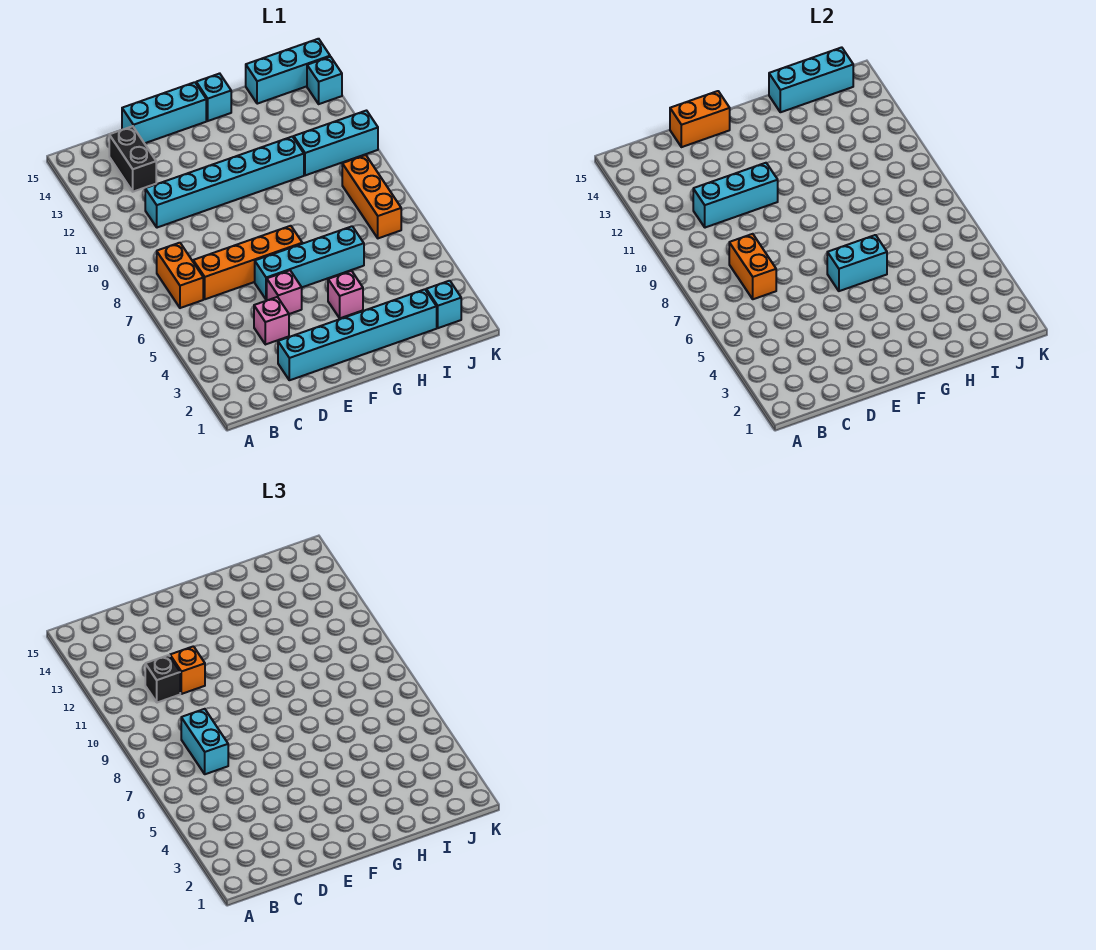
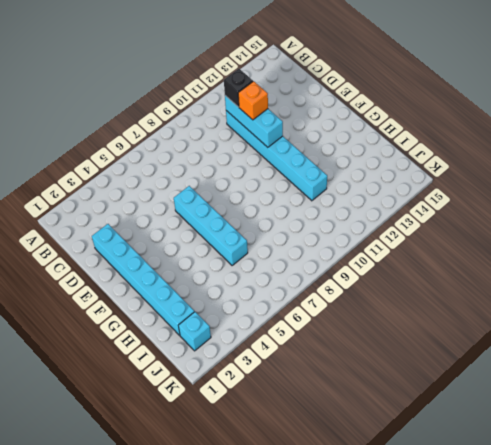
none -> orange brick B7:B8 level 1
none -> orange brick C7:F7 level 1
none -> black brick C13:C14 level 1

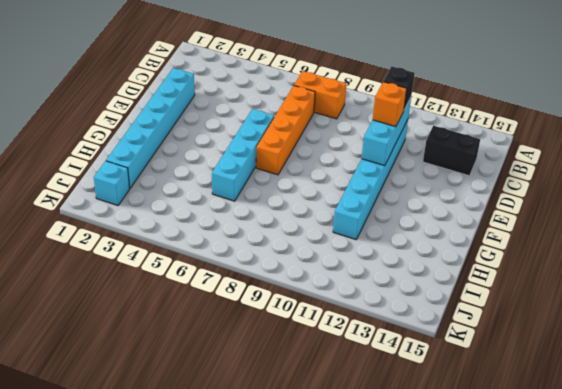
none -> pink brick D4 level 1
none -> cyan brick D15:F15 level 1
none -> pink brick E5 level 1

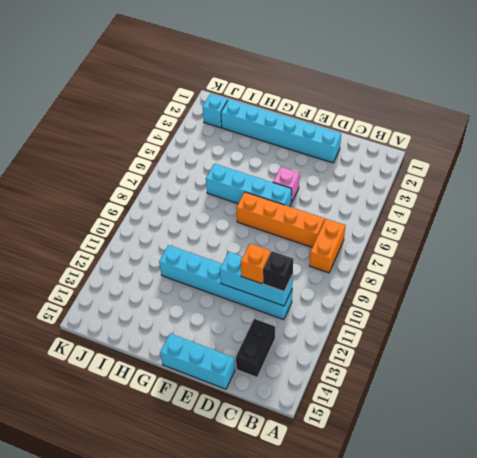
none -> pink brick D4 level 1
none -> pink brick G4 level 1
none -> cyan brick G15 level 1

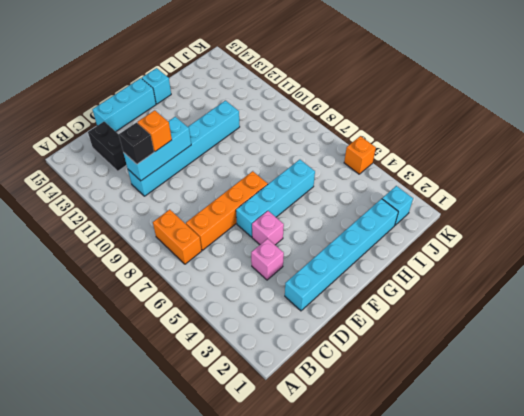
orange brick K5 level 1 -> none
none -> pink brick G4 level 1
none -> cyan brick I11:K11 level 1
none -> cyan brick I15:K15 level 1

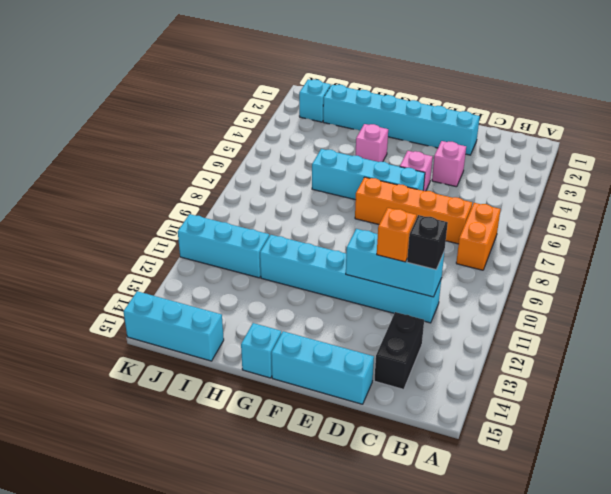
none -> orange brick J7:J9 level 1
none -> cyan brick K14 level 1
none -> orange brick C7:C8 level 2

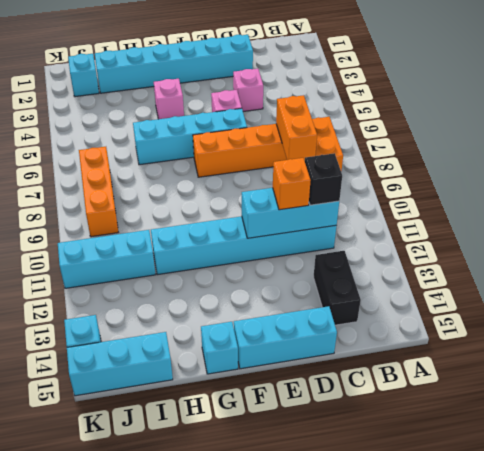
none -> orange brick D15:E15 level 2
none -> cyan brick F6:G6 level 2
none -> cyan brick H15:J15 level 2

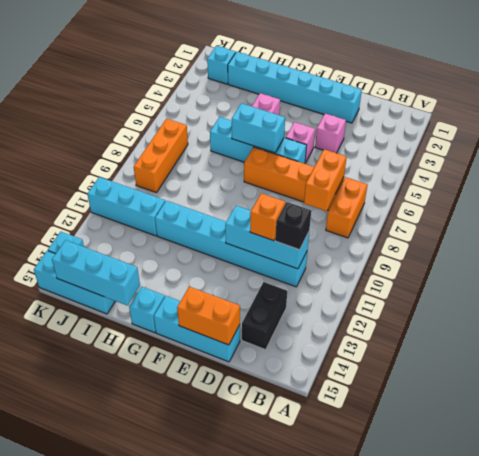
none -> cyan brick C7:C8 level 3

